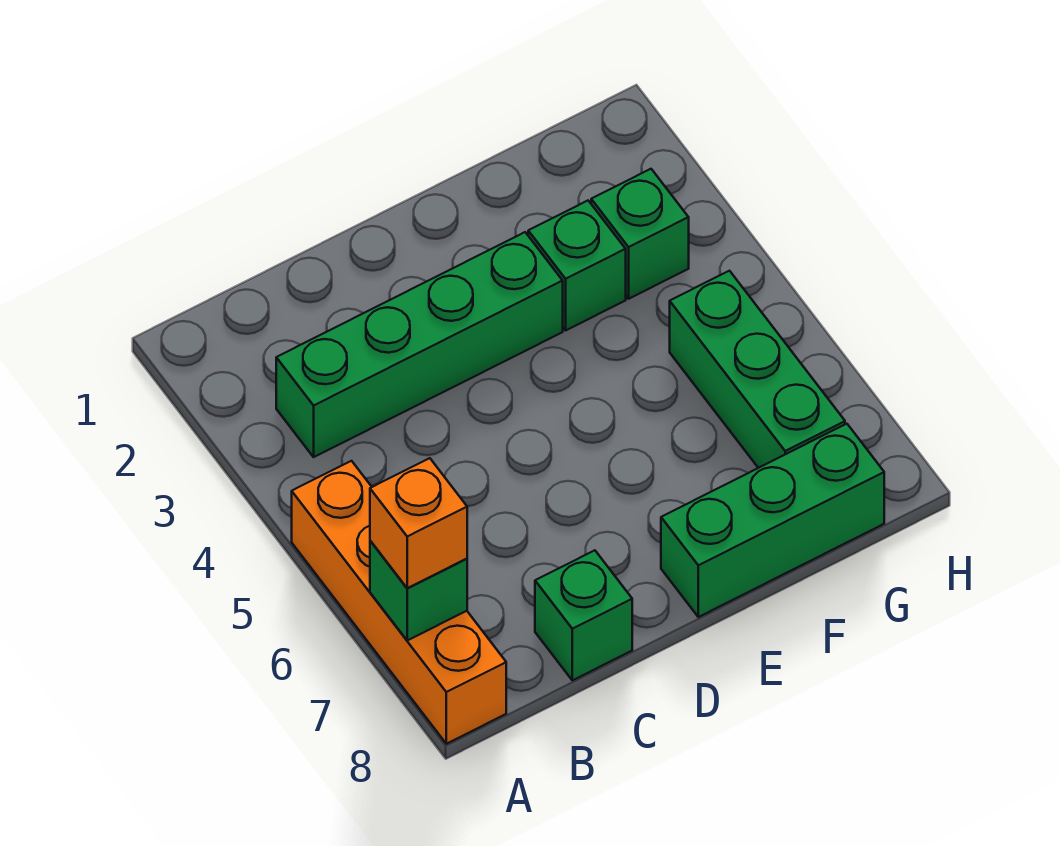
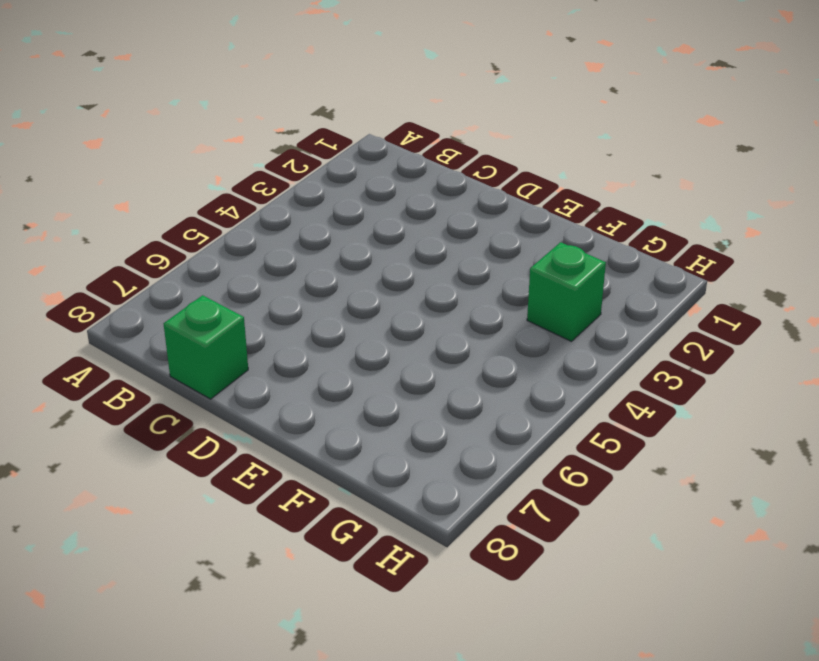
none -> orange brick A5:A8 level 1
none -> green brick B3:E3 level 1

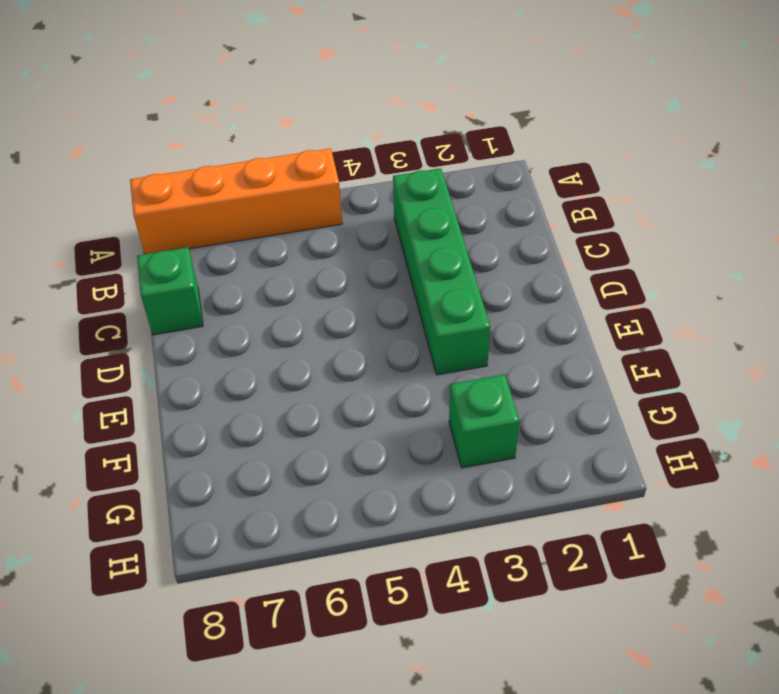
none -> green brick E8:G8 level 1
none -> green brick F3 level 1

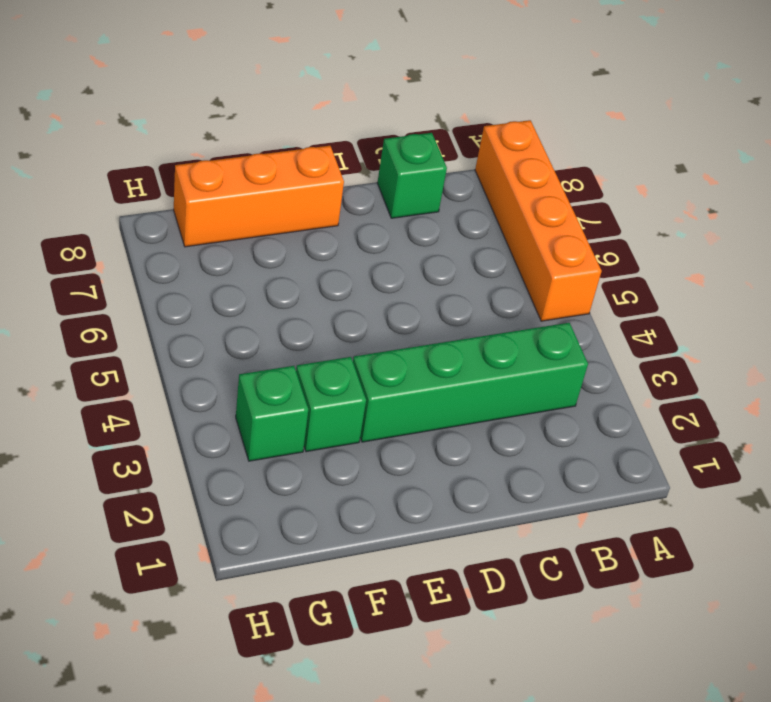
orange brick E8:G8 level 1 -> green brick E8:G8 level 1
none -> green brick G5:G7 level 1
none -> green brick A7 level 2

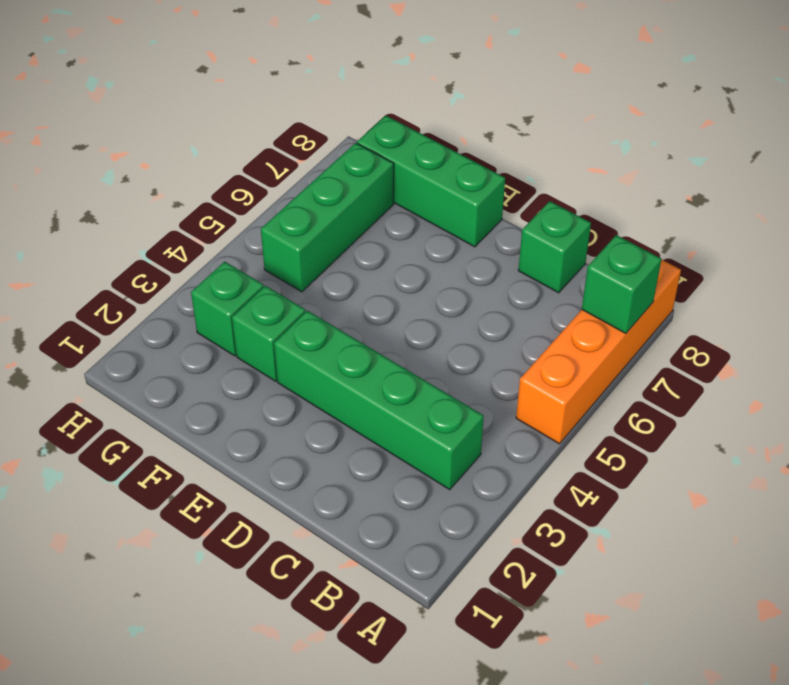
none -> orange brick A7 level 3

